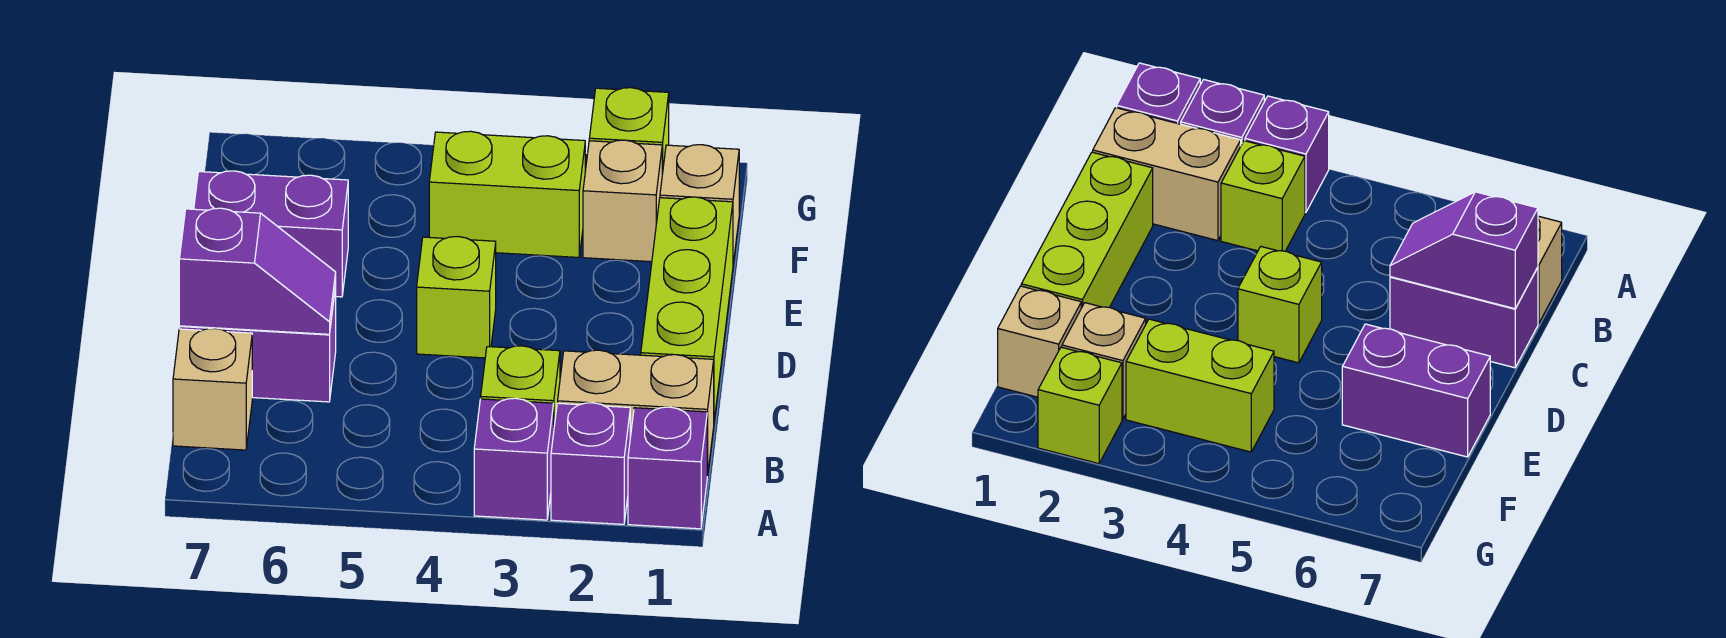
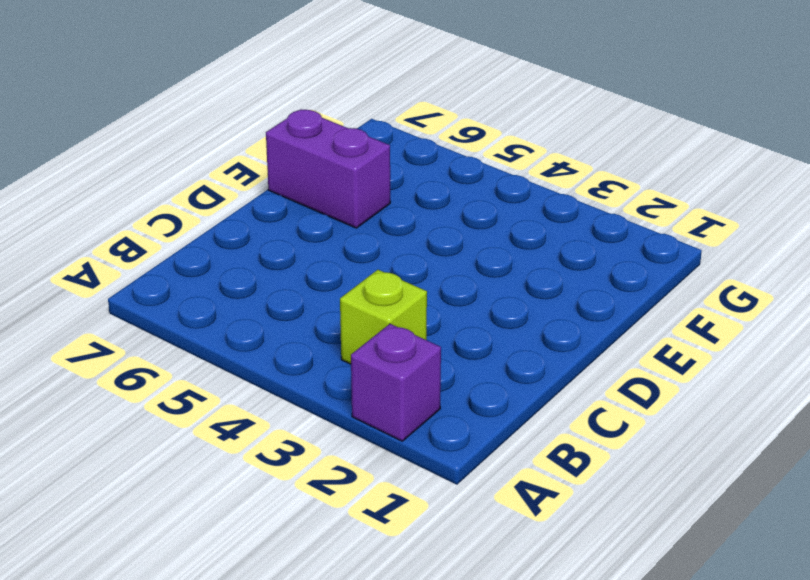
none -> purple brick A1 level 1
none -> purple brick A3 level 1
none -> tan brick B1:B2 level 1

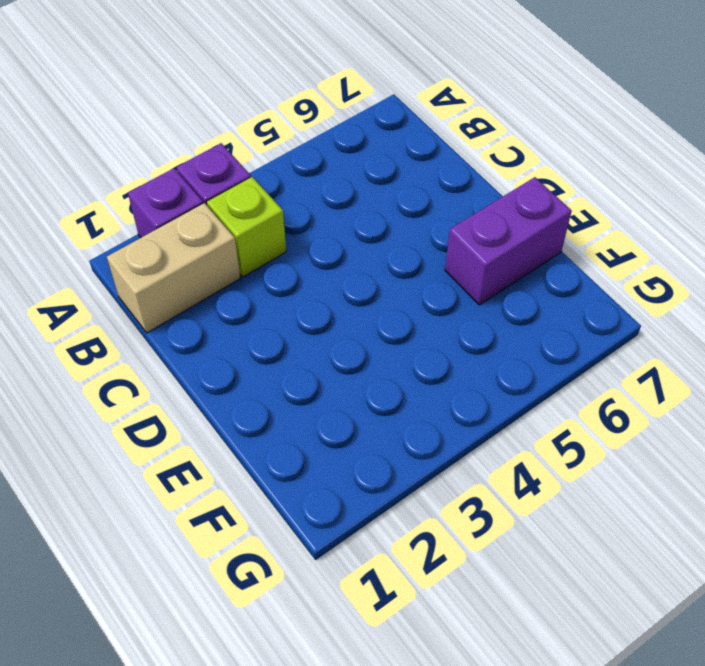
none -> purple brick A1 level 1
none -> tan brick B7 level 1
none -> lime brick C1:E1 level 1

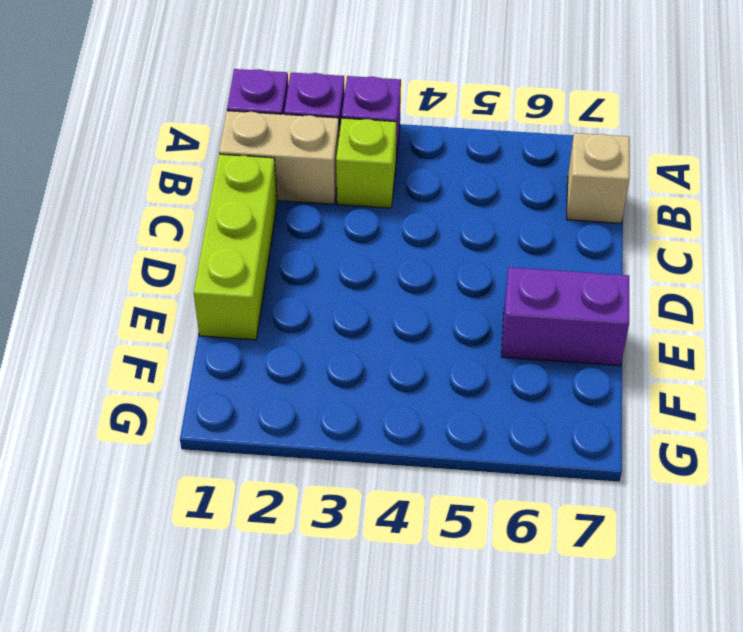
none -> purple brick C6:C7 level 1
none -> lime brick D4 level 1
none -> tan brick F1 level 1

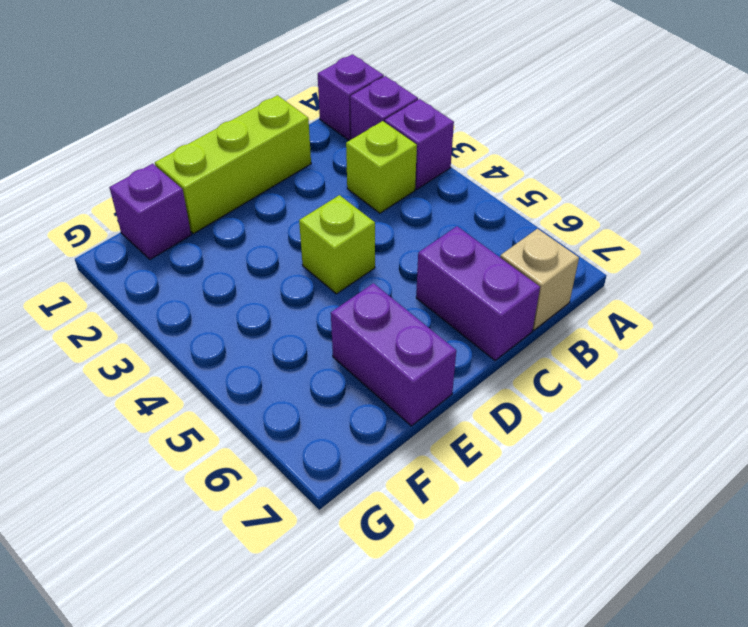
purple brick F1 level 1 -> tan brick F1 level 1
none -> tan brick B1:B2 level 1
none -> tan brick F2 level 1
none -> lime brick F3:F4 level 1

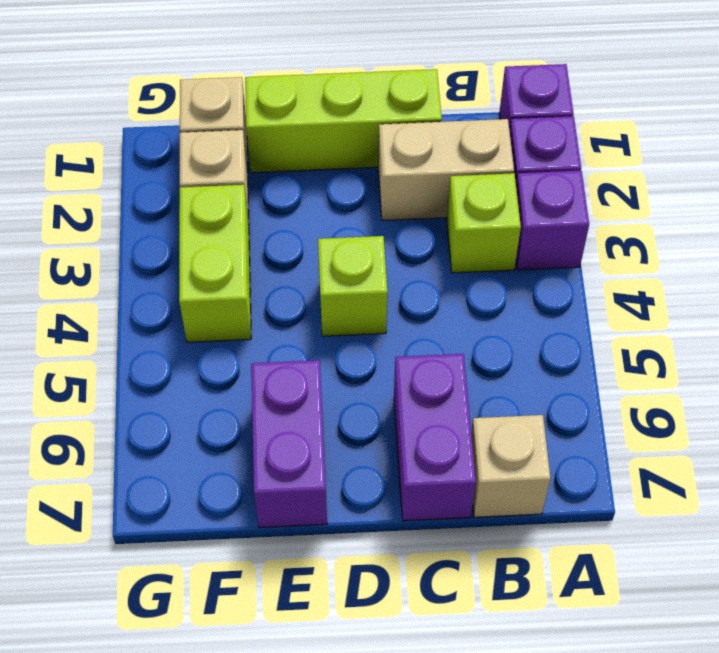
tan brick B2:C2 level 1 -> tan brick B1:B2 level 1
none -> lime brick G2 level 1
none -> purple slope C6:C7 level 2 top 7

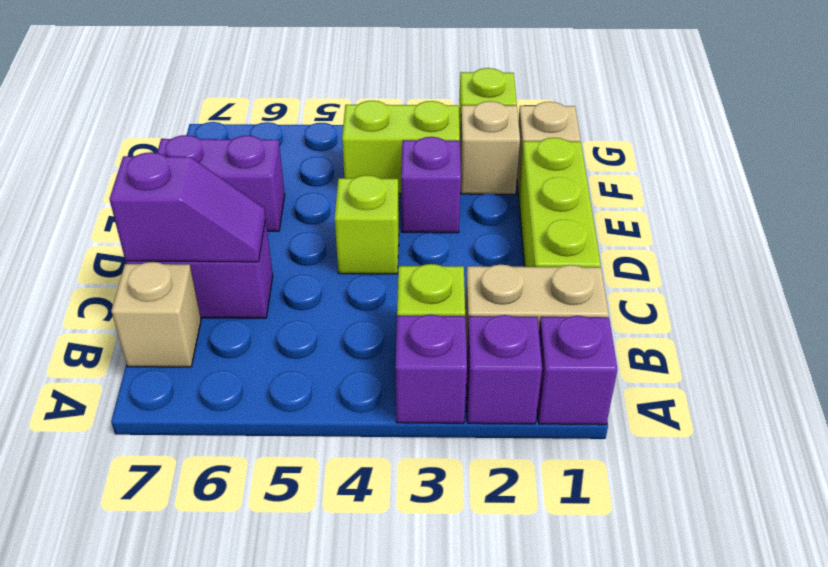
purple brick E3 level 1 -> none

